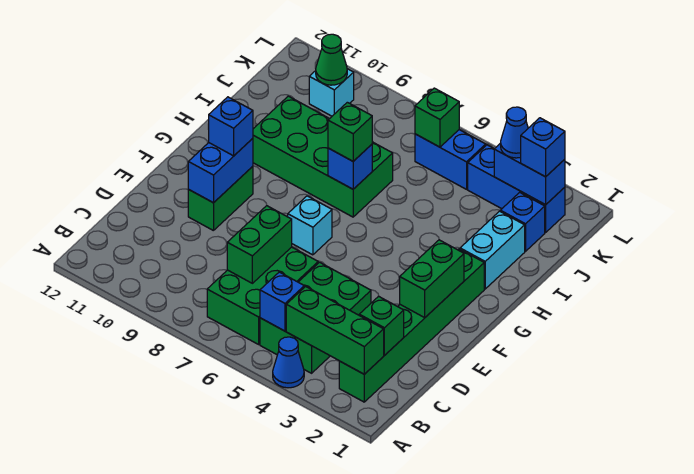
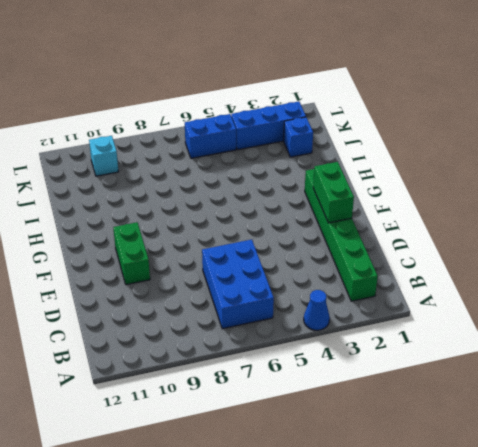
blue brick B6:D7 level 1 -> green brick B6:D7 level 1
none -> green brick B4:D5 level 1
none -> cyan brick F7 level 1
none -> cyan brick H2:I2 level 1

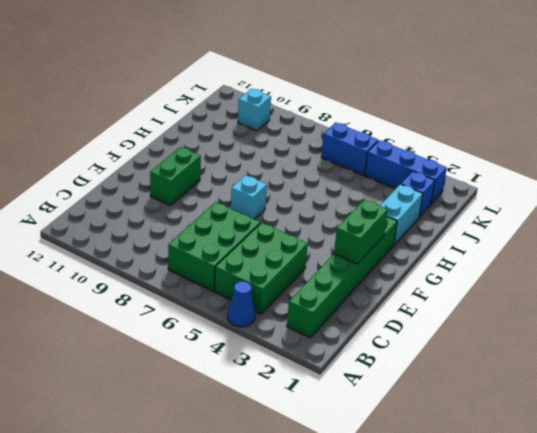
none -> green brick H7:I10 level 1
none -> green brick B2:B4 level 2
none -> blue brick B5 level 2

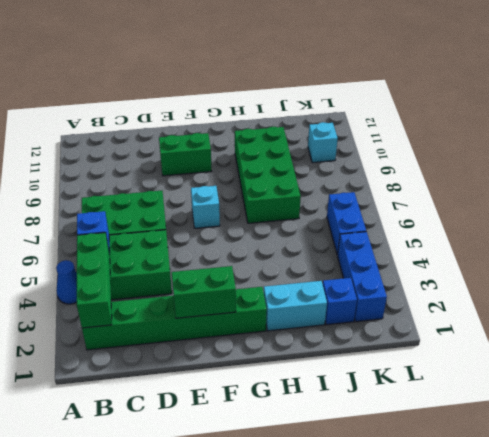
none -> green brick C2 level 2
none -> green brick C7:D7 level 2
none -> blue brick E10:F10 level 2

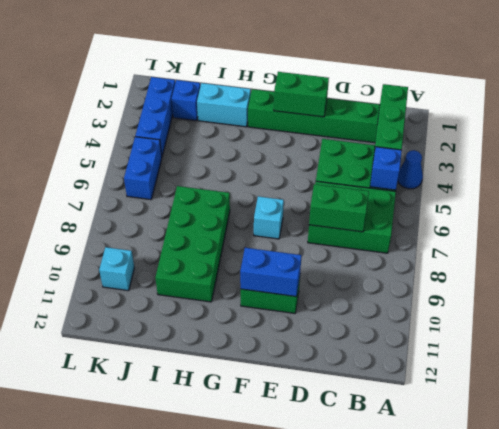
none -> green brick C2 level 2
none -> blue brick H7 level 2
none -> blue brick K2:K3 level 2

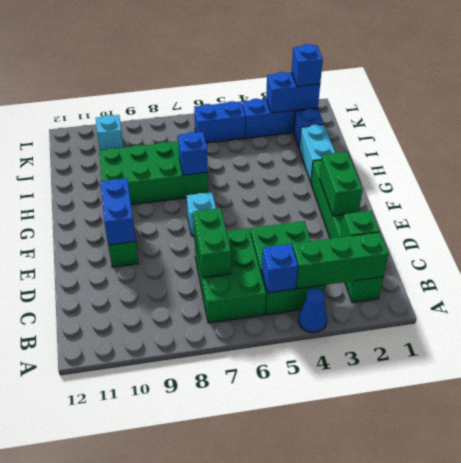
none -> green brick K6 level 2
none -> green cone K10 level 2
none -> blue brick F10 level 3

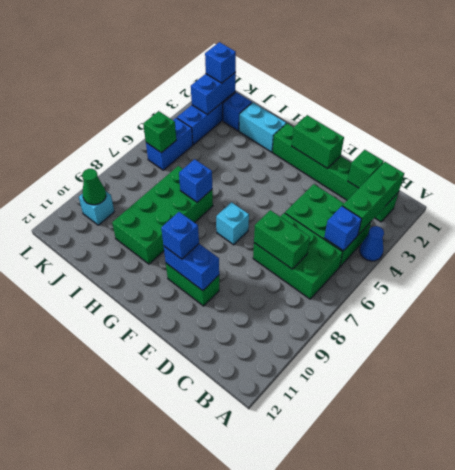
none -> green brick H7 level 3
none -> blue cone K3 level 3

